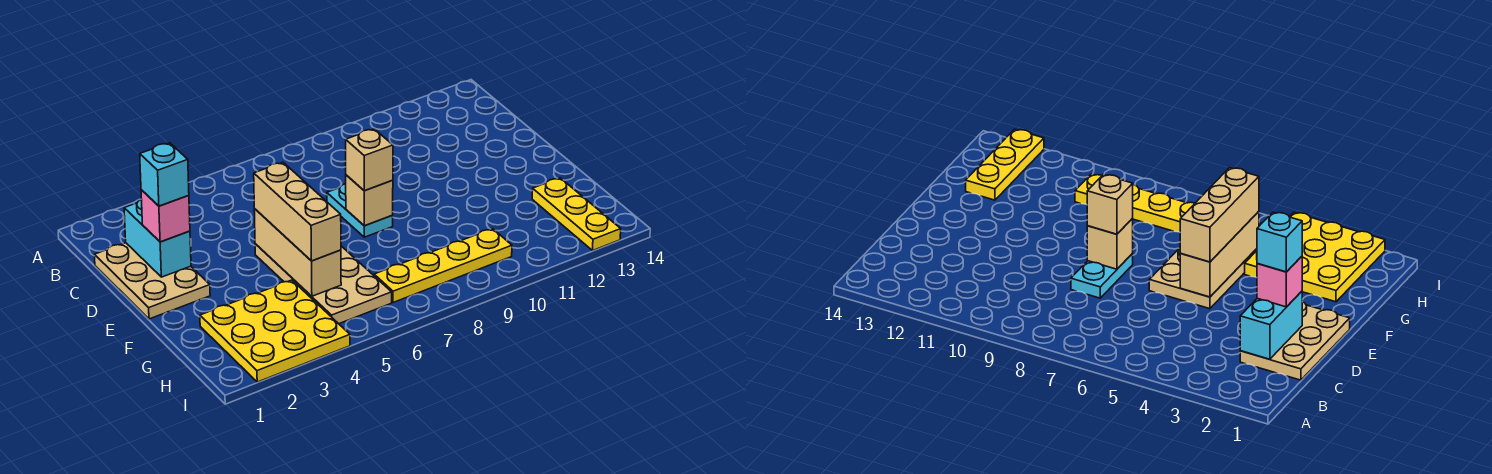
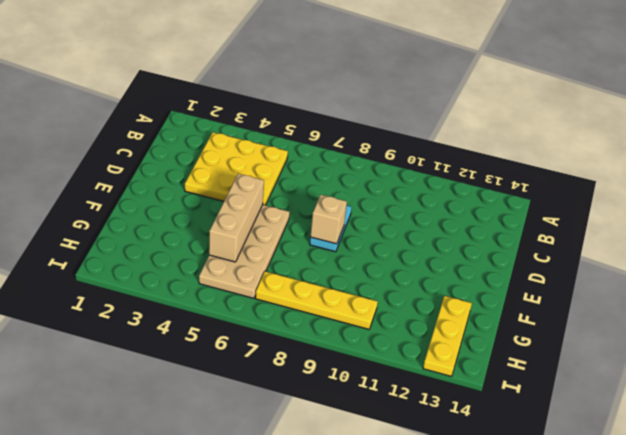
yellow plate B3:D5 level 1 -> yellow plate G2:I4 level 1
none -> tan plate C1:E2 level 1
none -> cyan brick C2:D2 level 2
none -> pink brick D2 level 3

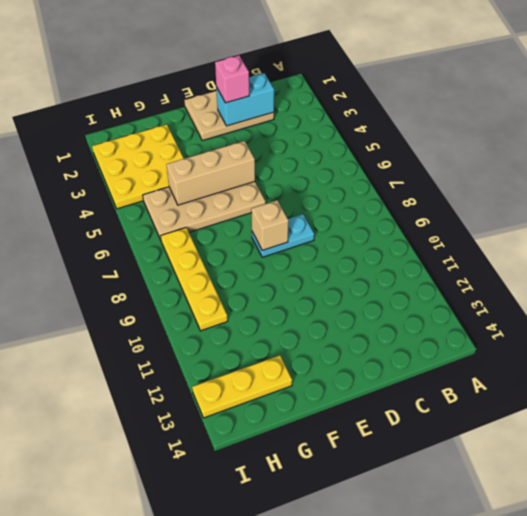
none -> tan brick E5:G5 level 3
none -> tan brick E8 level 3
none -> cyan brick D2 level 4

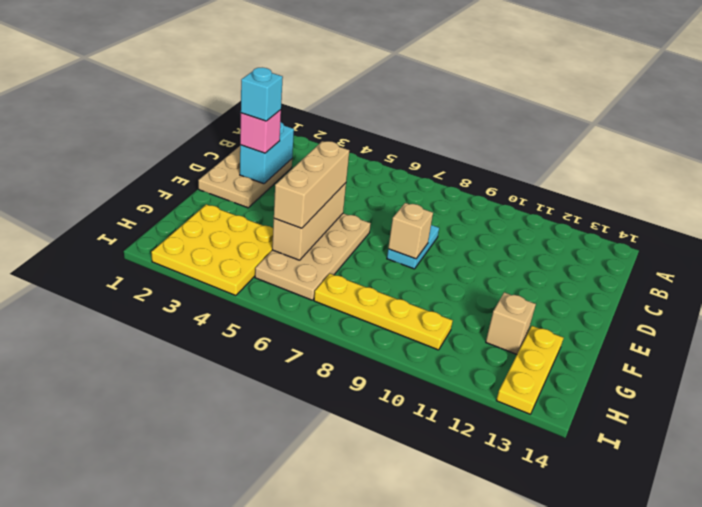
tan brick G12 level 1 -> tan brick E8 level 3

